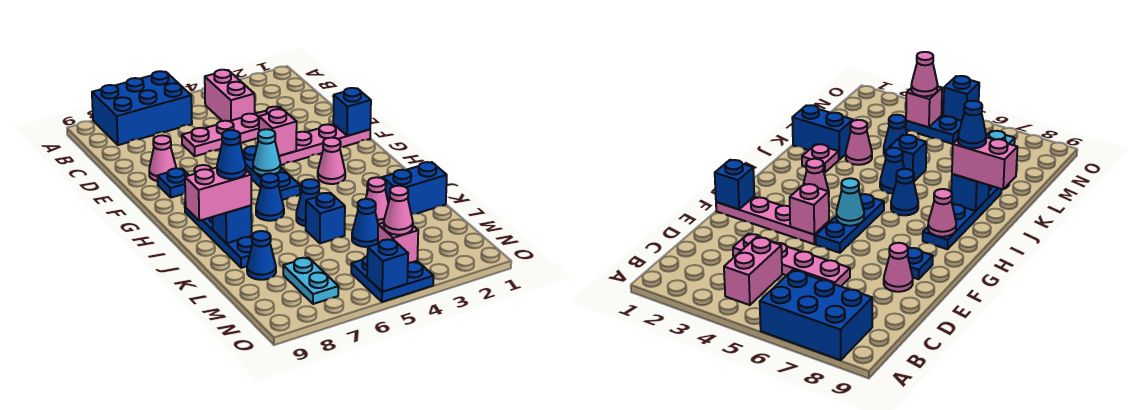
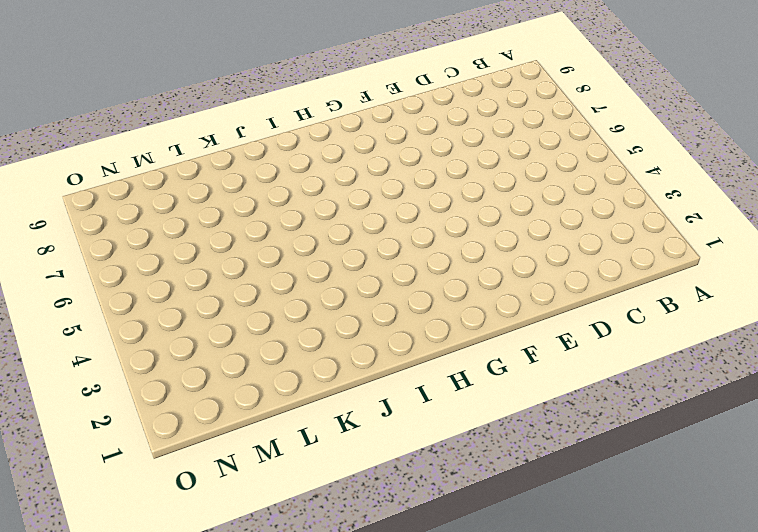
none -> blue brick A6:B8 level 1
none -> pink brick B4:C4 level 1
none -> pink plate D3:D6 level 1

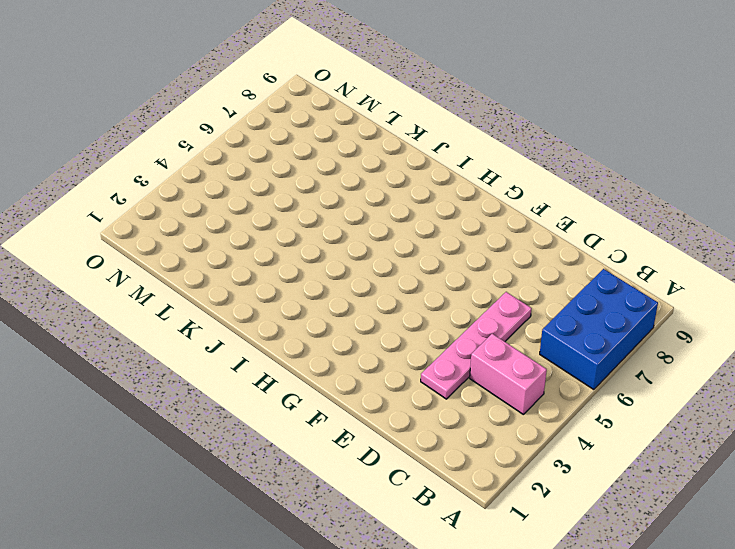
none -> pink cone E8 level 1
none -> pink plate F1:F4 level 1
none -> blue plate F5:H5 level 1

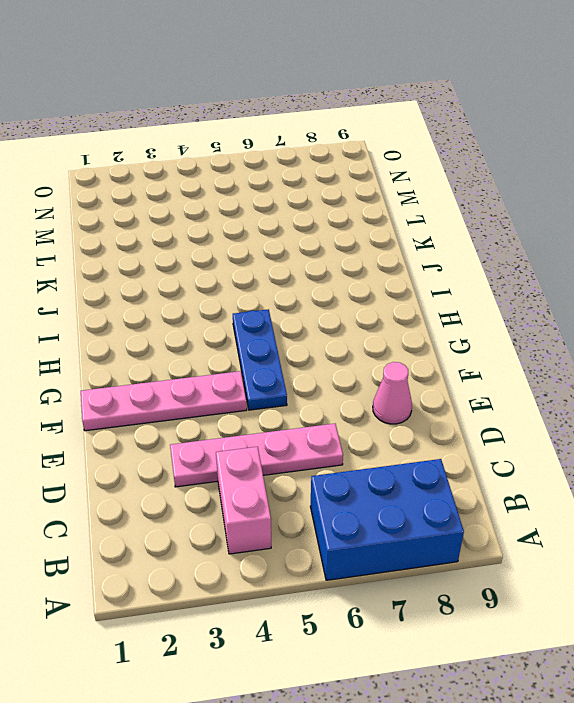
none -> blue plate F8 level 1
none -> pink cone H3 level 1
none -> blue plate H8:K8 level 1

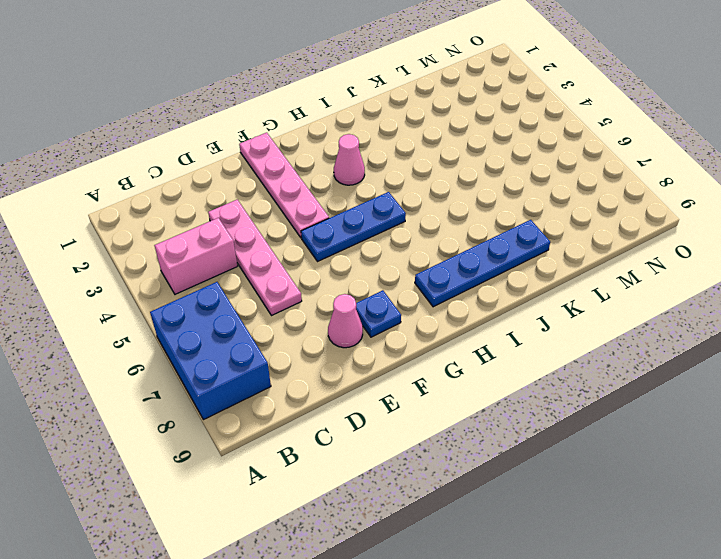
none -> blue cone I6 level 1
none -> pink plate J2 level 1
none -> blue cone J5 level 1

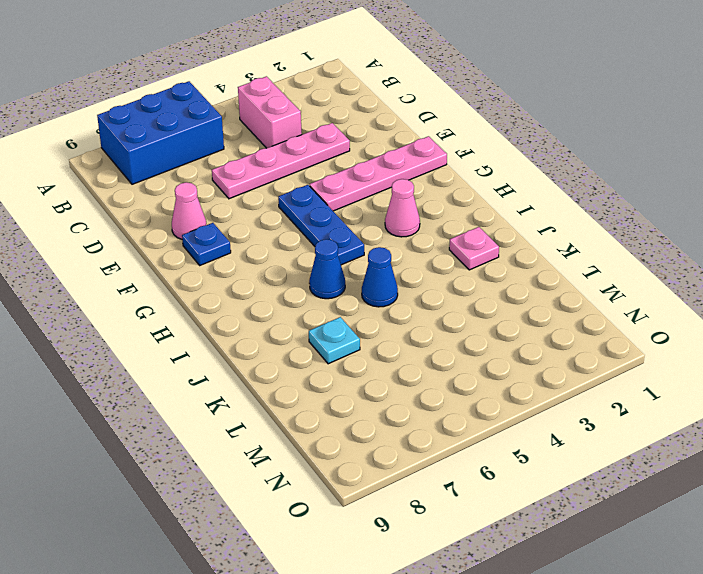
cyan plate K7 level 1 -> none
none -> blue plate H8:K8 level 1
none -> blue brick K1:K2 level 1
none -> pink cone K3 level 1

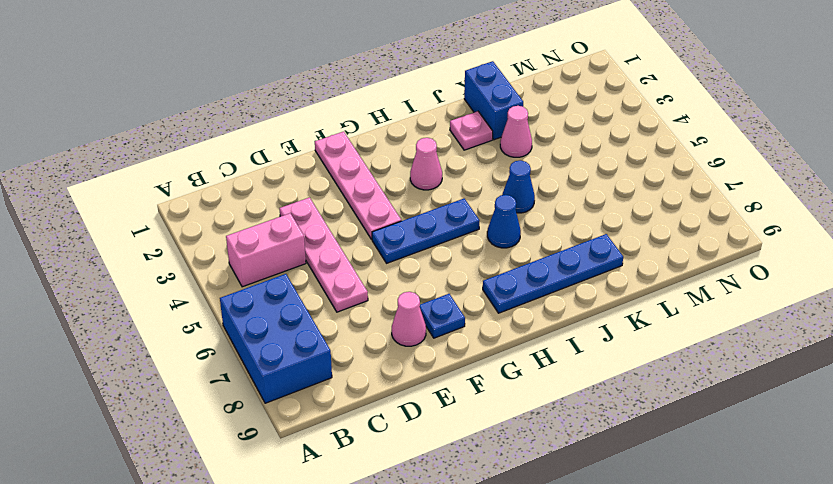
none -> blue brick K5 level 1
none -> blue cone L4 level 1
none -> blue cone L8 level 1

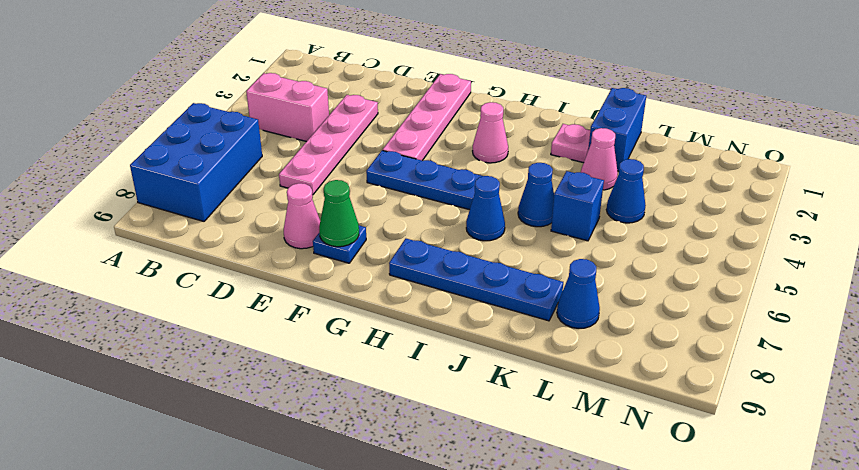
green cone F8 level 2 -> none
none -> cyan plate M7:N7 level 1
none -> blue plate N4:O5 level 1
none -> blue brick F1 level 2

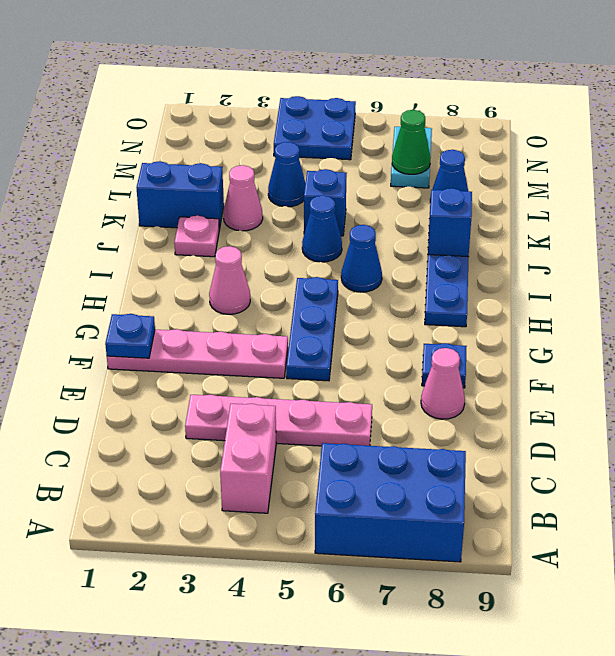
blue plate F1 level 2 -> blue brick F1 level 2
green cone M7 level 2 -> none
none -> pink brick F4 level 2
none -> cyan cone G5 level 2
none -> pink cone H8 level 2

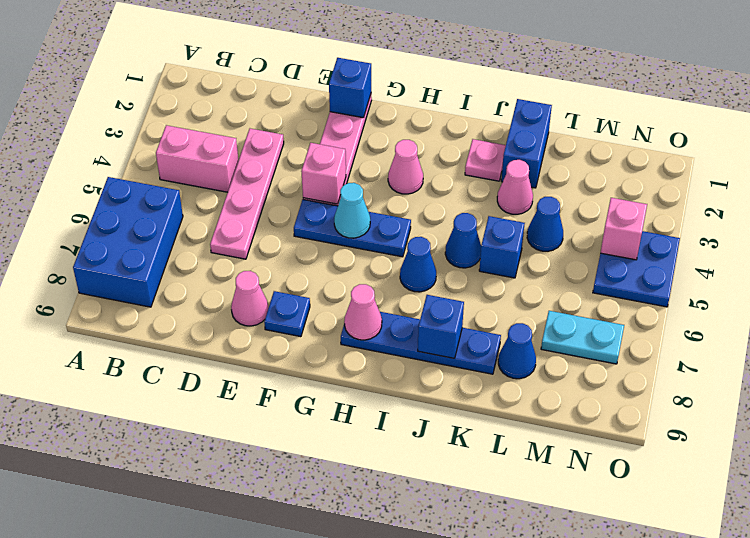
none -> blue brick O5 level 2
none -> pink brick J8:J9 level 3
none -> pink cone N4 level 3

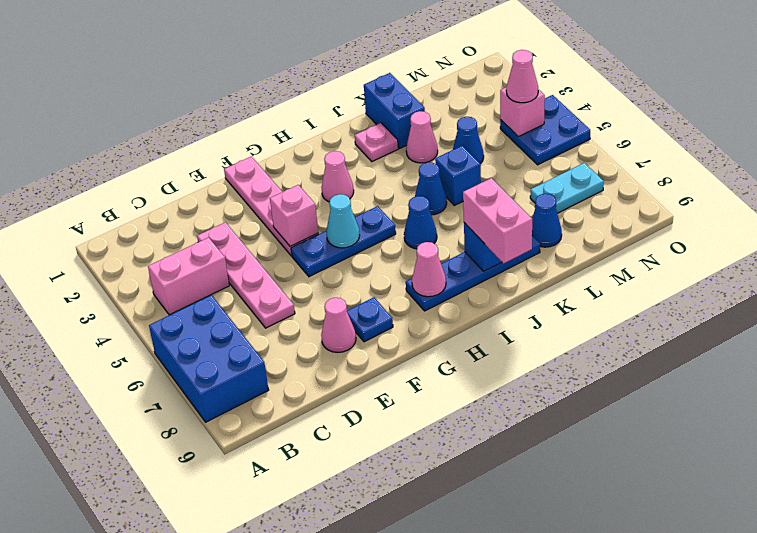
none -> blue brick F1 level 2
none -> blue brick O5 level 2
none -> blue cone J8 level 4

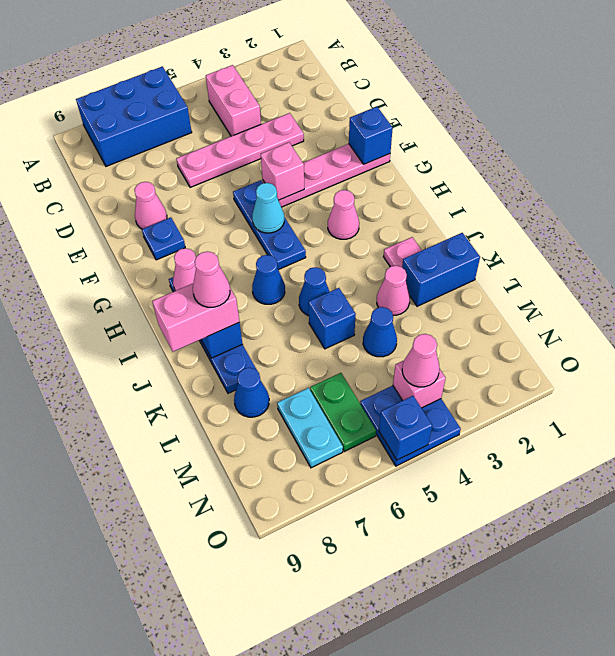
pink cone J8 level 4 -> blue cone J8 level 4
green plate M6:N6 level 1 -> none

